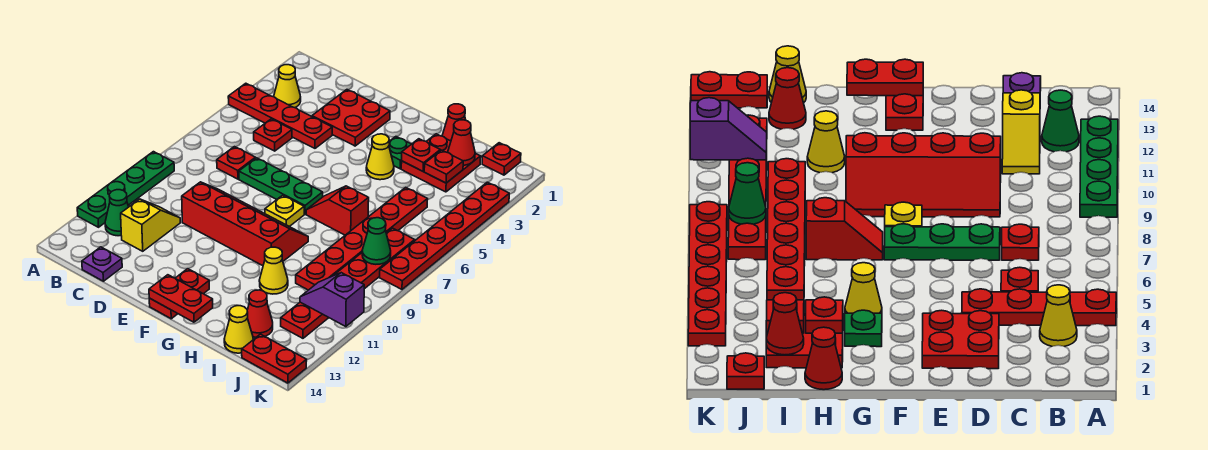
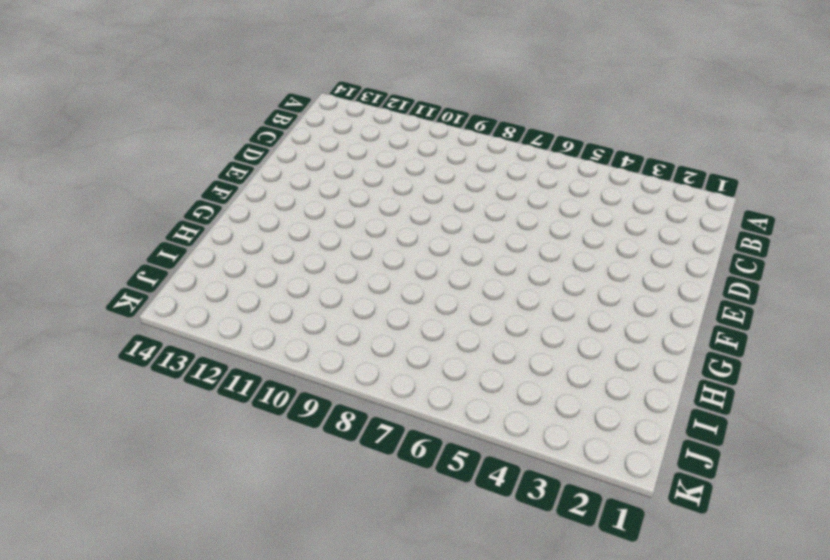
none -> red plate A4:D4 level 1
none -> green plate A9:A12 level 1
none -> yellow cone B3 level 1
none -> green cone B12 level 1

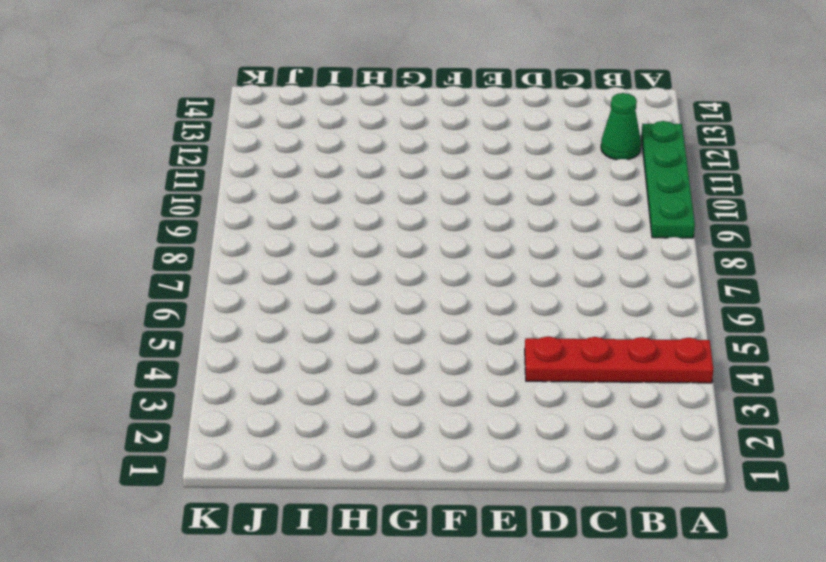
none -> yellow cone B3 level 1
none -> red plate C5 level 1
none -> red plate C7 level 1
none -> yellow slope C11:C12 level 1 top 12

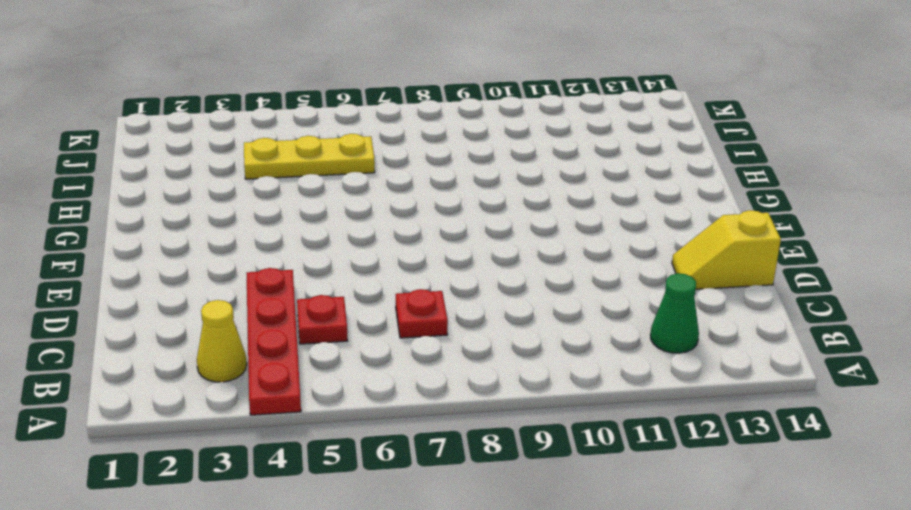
yellow slope D13:D14 level 1 top 14 -> yellow slope C11:C12 level 1 top 12
yellow plate I4:I6 level 1 -> red plate I5:I10 level 1
none -> green plate A9:A12 level 1
none -> purple plate C14 level 1
none -> red plate D2:E3 level 1
none -> green plate D7:F7 level 1

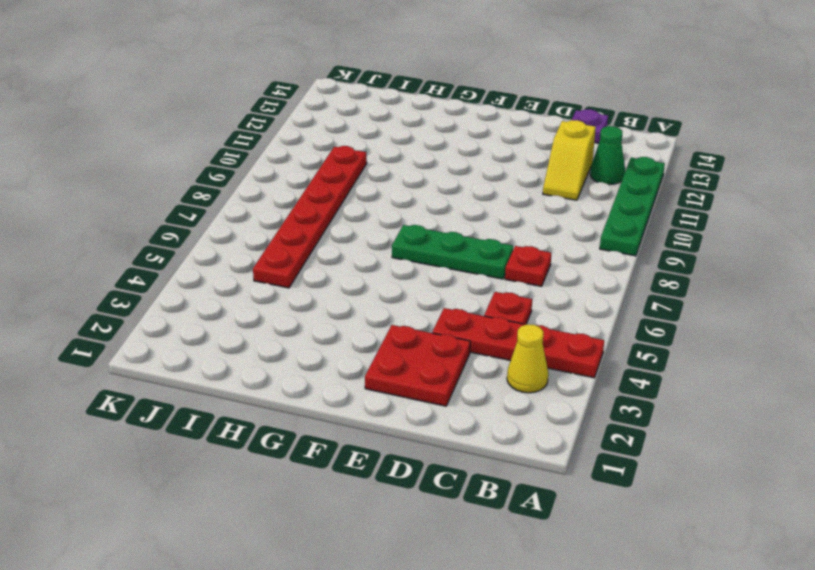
none -> red slope D9:G10 level 1 top 10
none -> yellow plate F8 level 1
none -> red plate F13:F14 level 1
none -> green plate G3 level 1

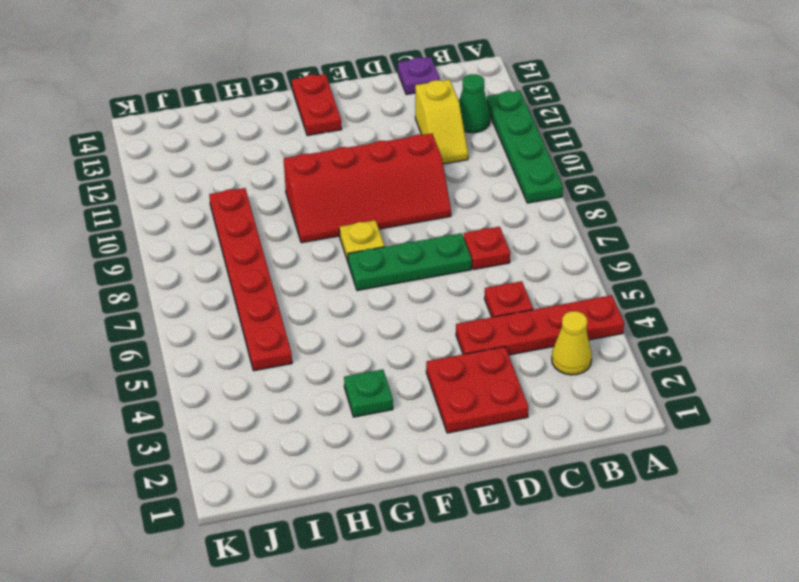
none -> yellow cone G4 level 1
none -> red slope G7:H7 level 1 top H
none -> red cone H1 level 1
none -> red plate H2:I3 level 1

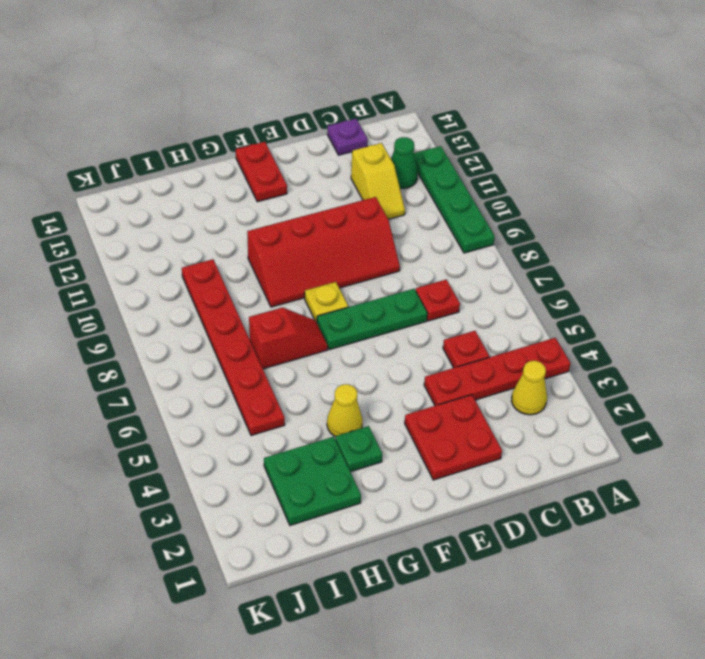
green plate H2:I3 level 1 -> red plate H2:I3 level 1
none -> red cone H1 level 1
none -> yellow cone H11 level 1
none -> red cone I13 level 1
none -> yellow cone I14 level 1

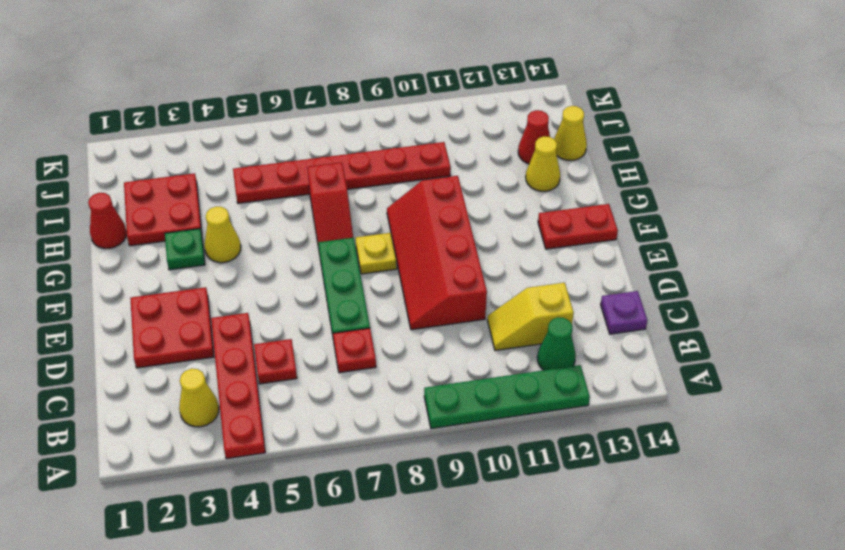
yellow cone H13 level 1 -> yellow cone H11 level 1
none -> red plate J1 level 1
none -> red plate J7:J12 level 1
none -> red plate J14:K14 level 1
none -> red plate K3:K8 level 1

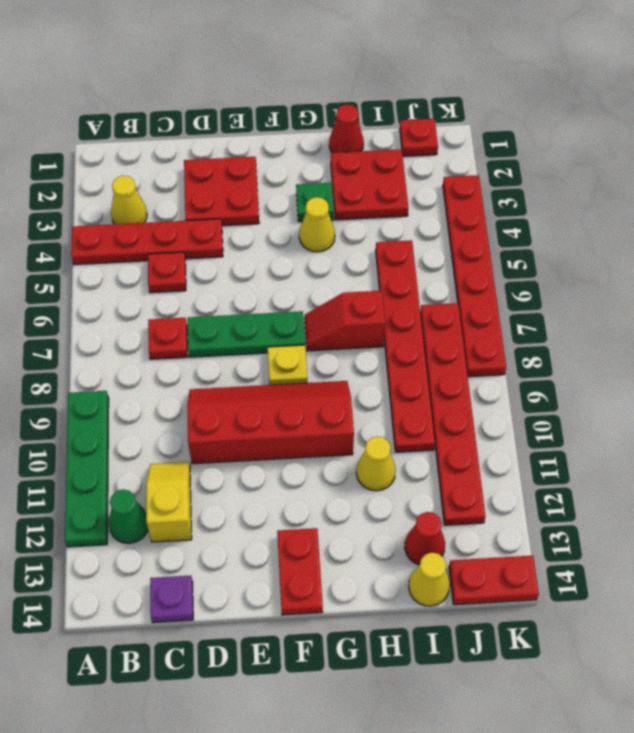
none -> red plate F14:G14 level 2
none -> red plate H3 level 2
none -> red cone I2 level 2
none -> red plate I3 level 2

